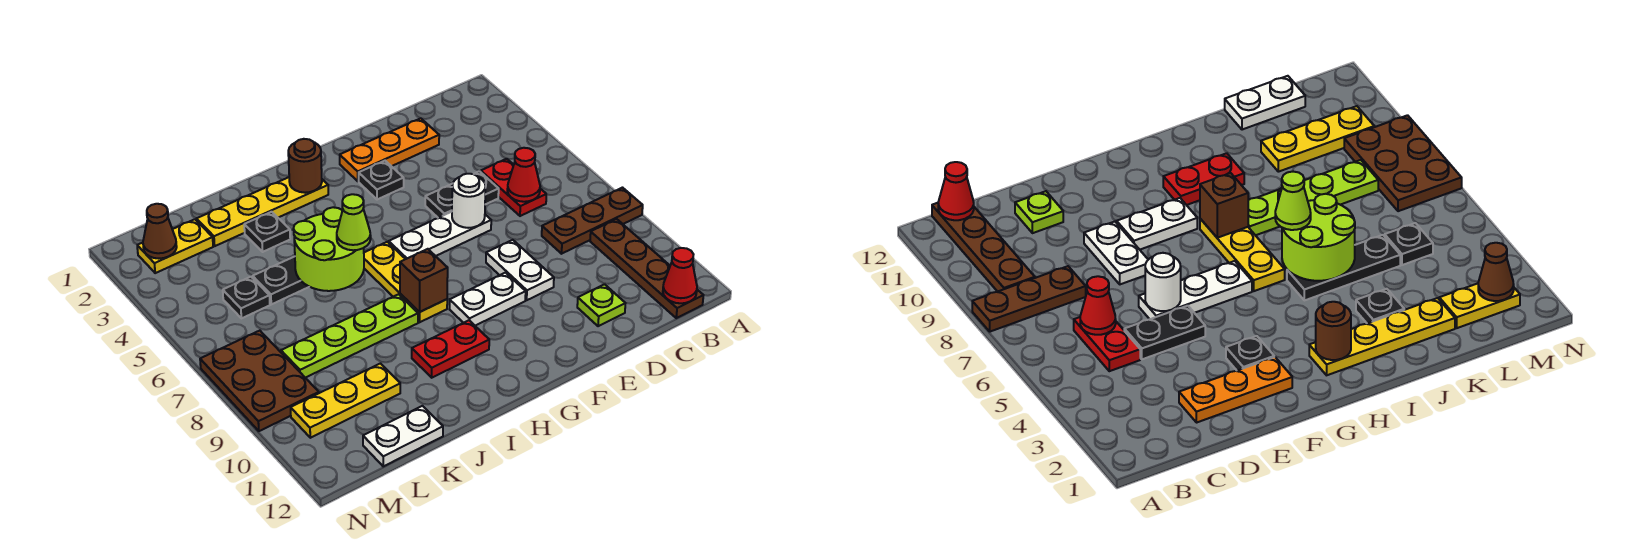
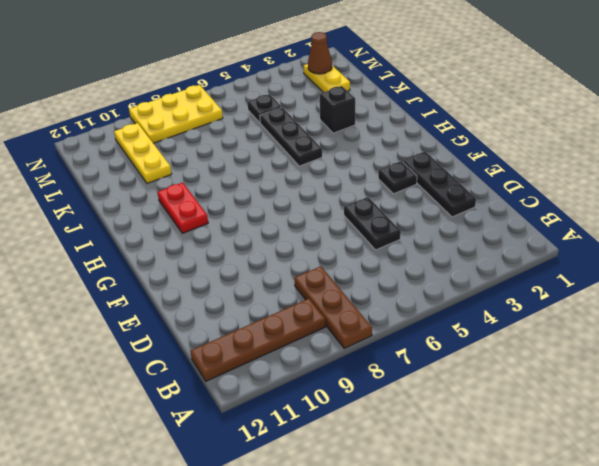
black plate D2:F2 level 1 -> orange plate D2:F2 level 1
black brick J3 level 1 -> black plate J3 level 1
yellow plate M7:N9 level 1 -> brown plate M7:N9 level 1
none -> red plate C5:C6 level 1
none -> lime plate D11 level 1
none -> white plate E6:G6 level 1

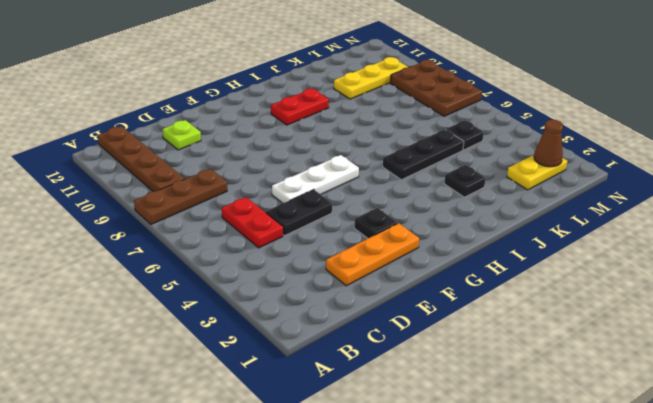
none -> white plate E8:E9 level 1
none -> white plate F9:G9 level 1
none -> yellow plate H2:K2 level 1

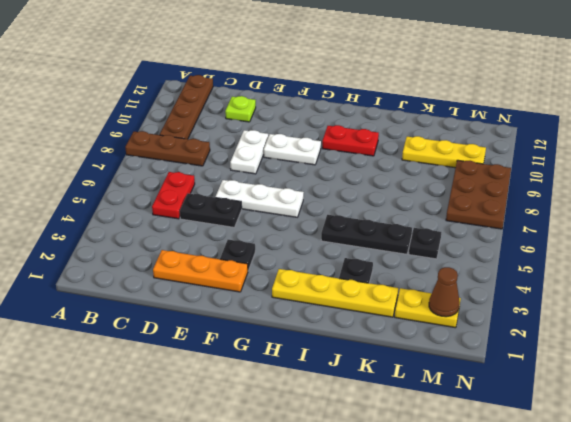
none -> yellow plate H6:H8 level 1
none -> lime plate I8:L8 level 1
none -> white plate K12:L12 level 1

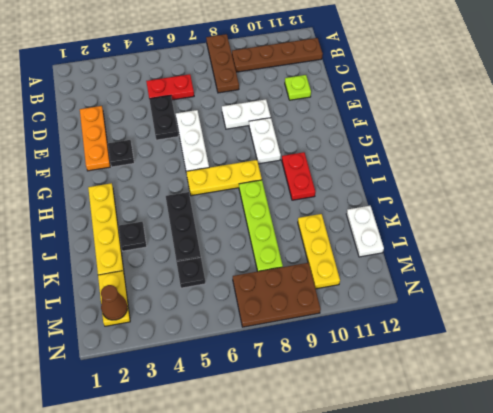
none -> red cone B12 level 2
none -> red cone C6 level 2
none -> white round brick E6 level 2

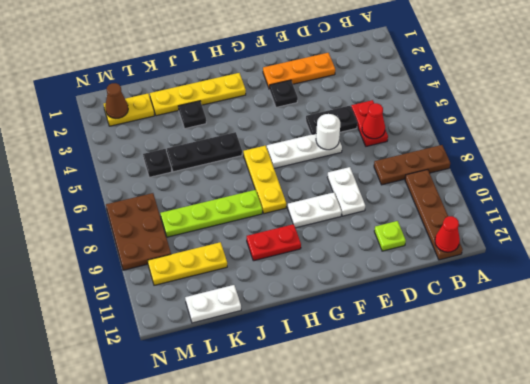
none -> brown round brick H2 level 2
none -> brown brick H8 level 2
none -> lime round brick I5:J6 level 2

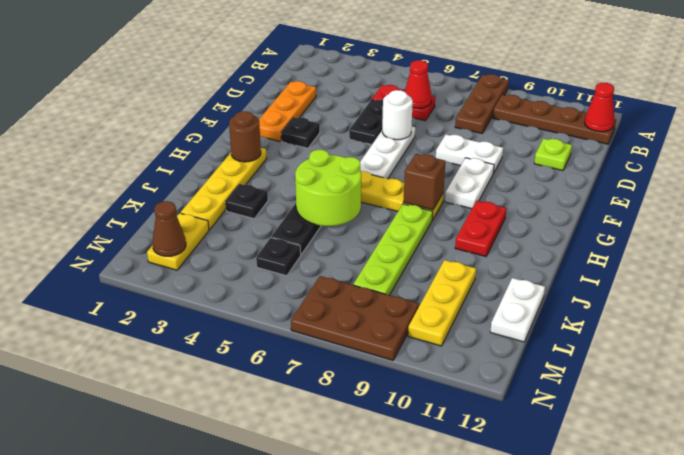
none -> lime cone I6 level 3

